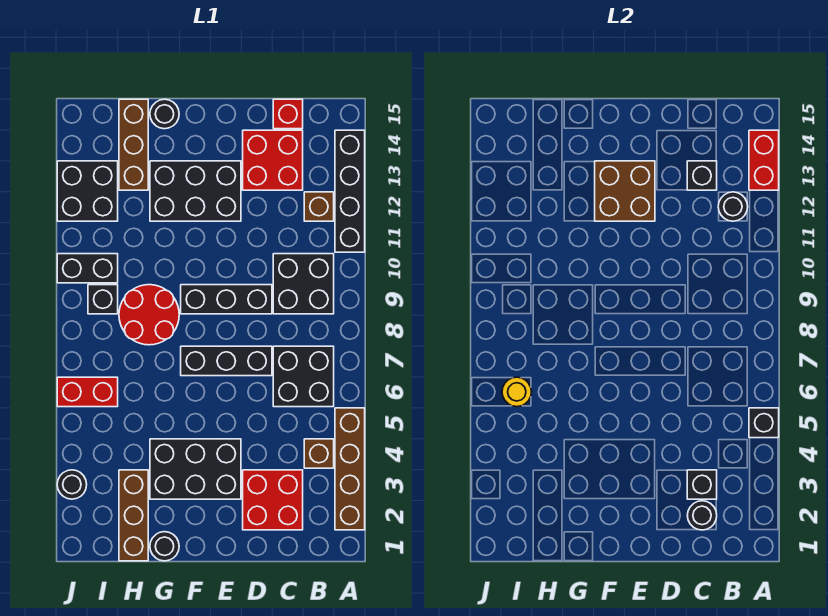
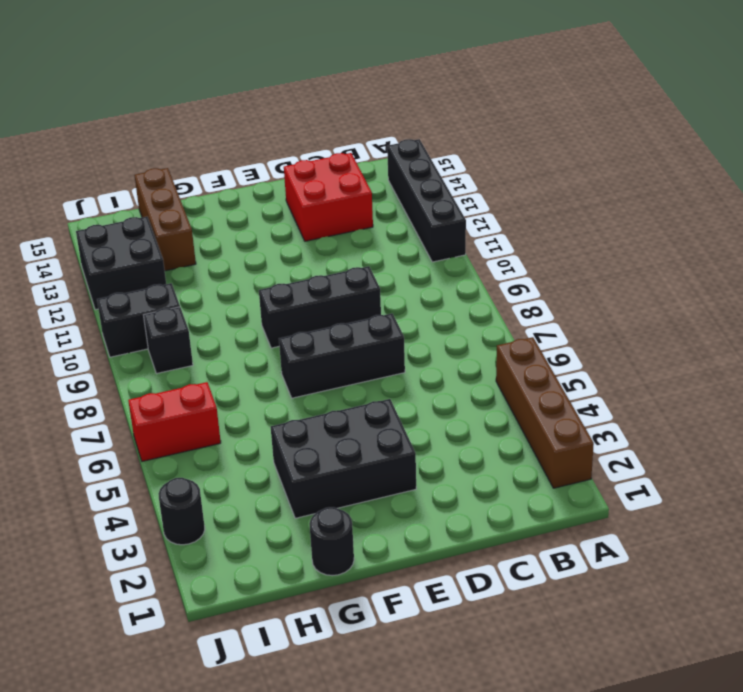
none -> brown brick B4 level 1
none -> black brick B6:C7 level 1
none -> black brick B9:C10 level 1
none -> brown brick B12 level 1

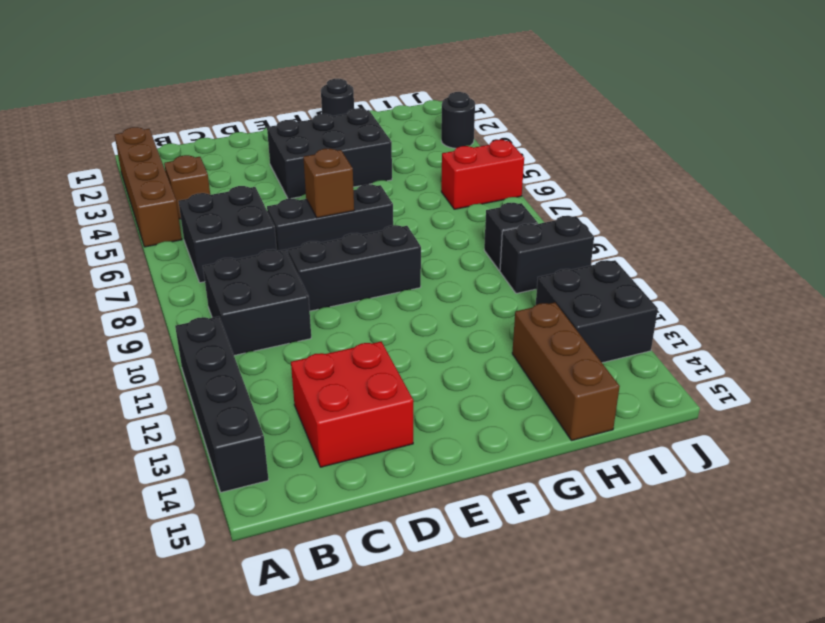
brown brick E7 level 2 -> brown brick B12 level 1
none -> red brick C2:D3 level 1
none -> red brick C15 level 1
none -> black brick E12:G13 level 1
none -> red round brick G8:H9 level 1

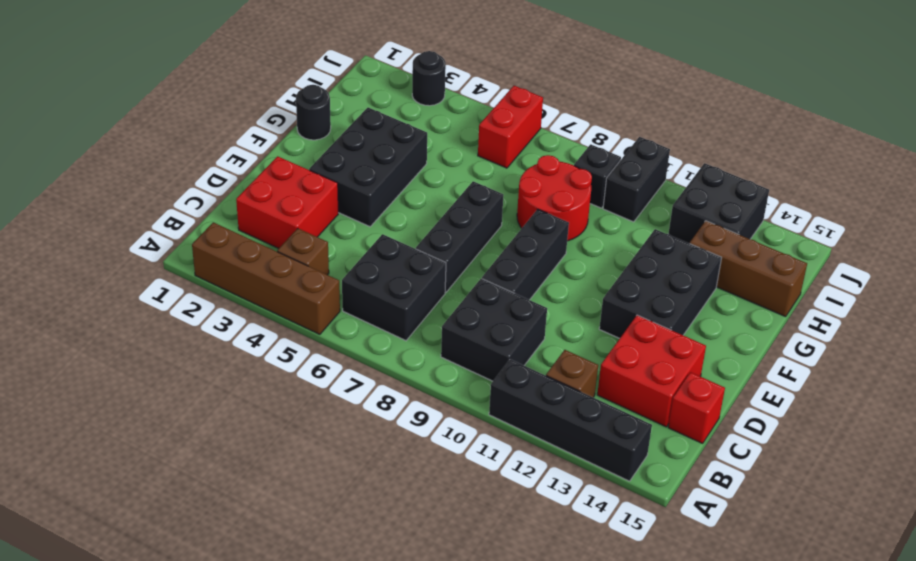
none -> black round brick G15 level 1
none -> brown brick H1:H3 level 1
none -> black brick A5 level 2
none -> red brick A13:A14 level 2

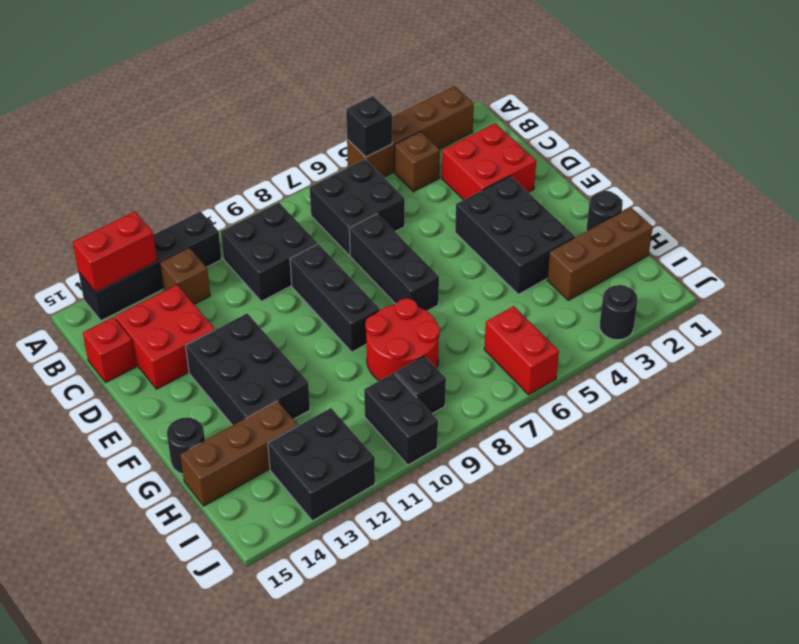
none -> black round brick B12 level 2
none -> black round brick C2 level 2
none -> black brick C3 level 2
none -> black brick C13 level 2

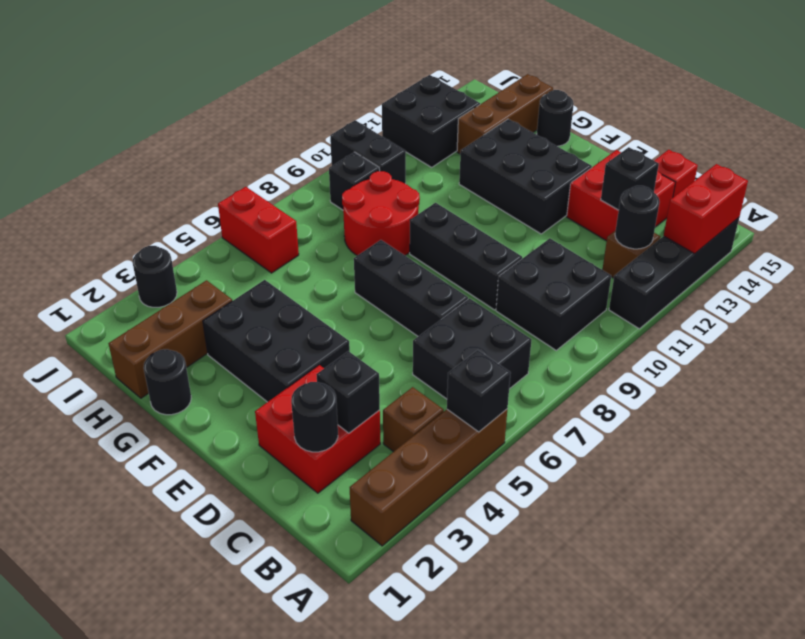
none -> brown brick E12:F13 level 2
none -> yellow round brick I6 level 2

